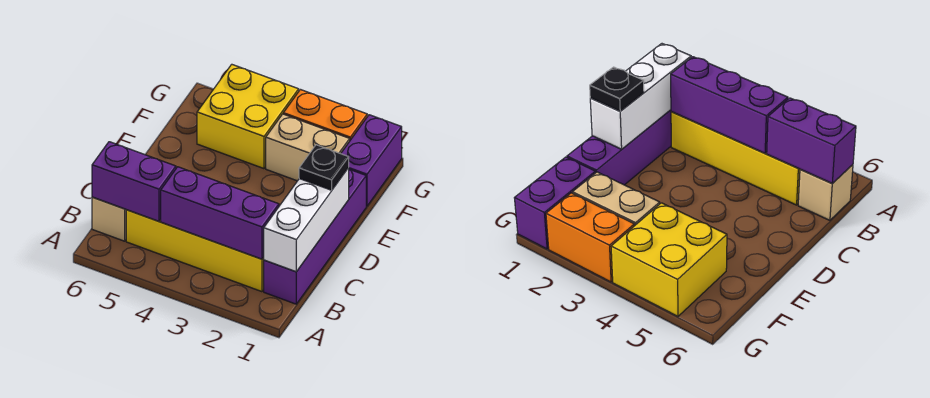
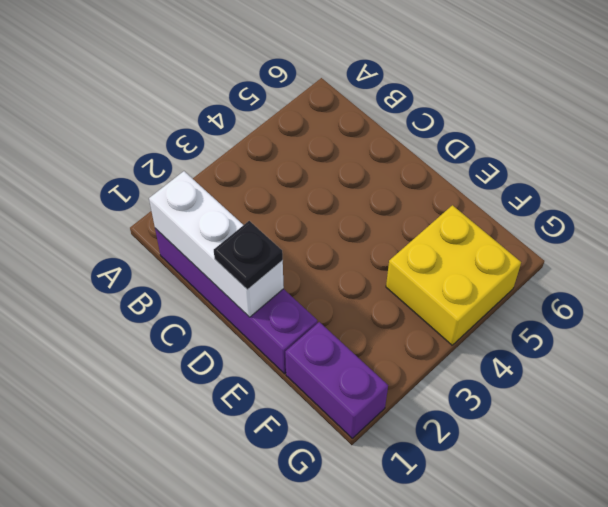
none -> yellow brick B2:B5 level 1
none -> tan brick B6 level 1

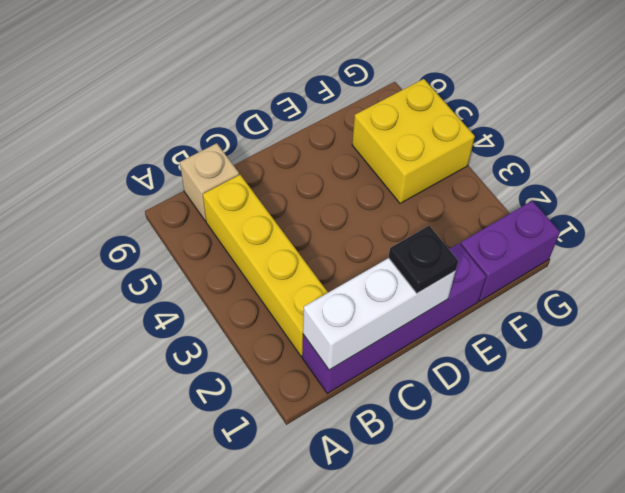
none -> tan brick F2:F3 level 1
none -> orange brick G2:G3 level 1

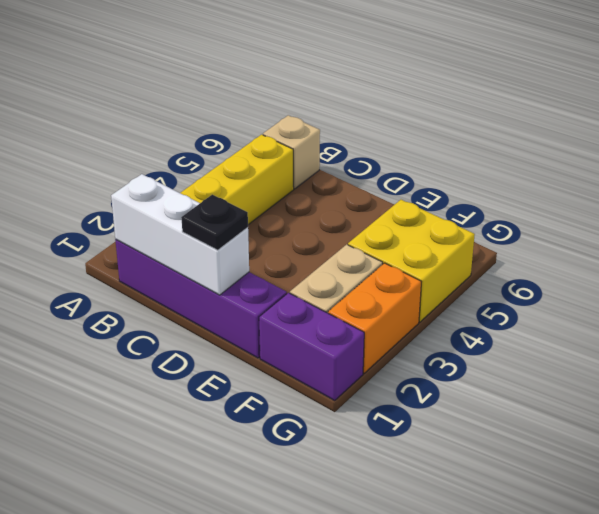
none -> purple brick B2:B4 level 2
none -> purple brick B5:B6 level 2

